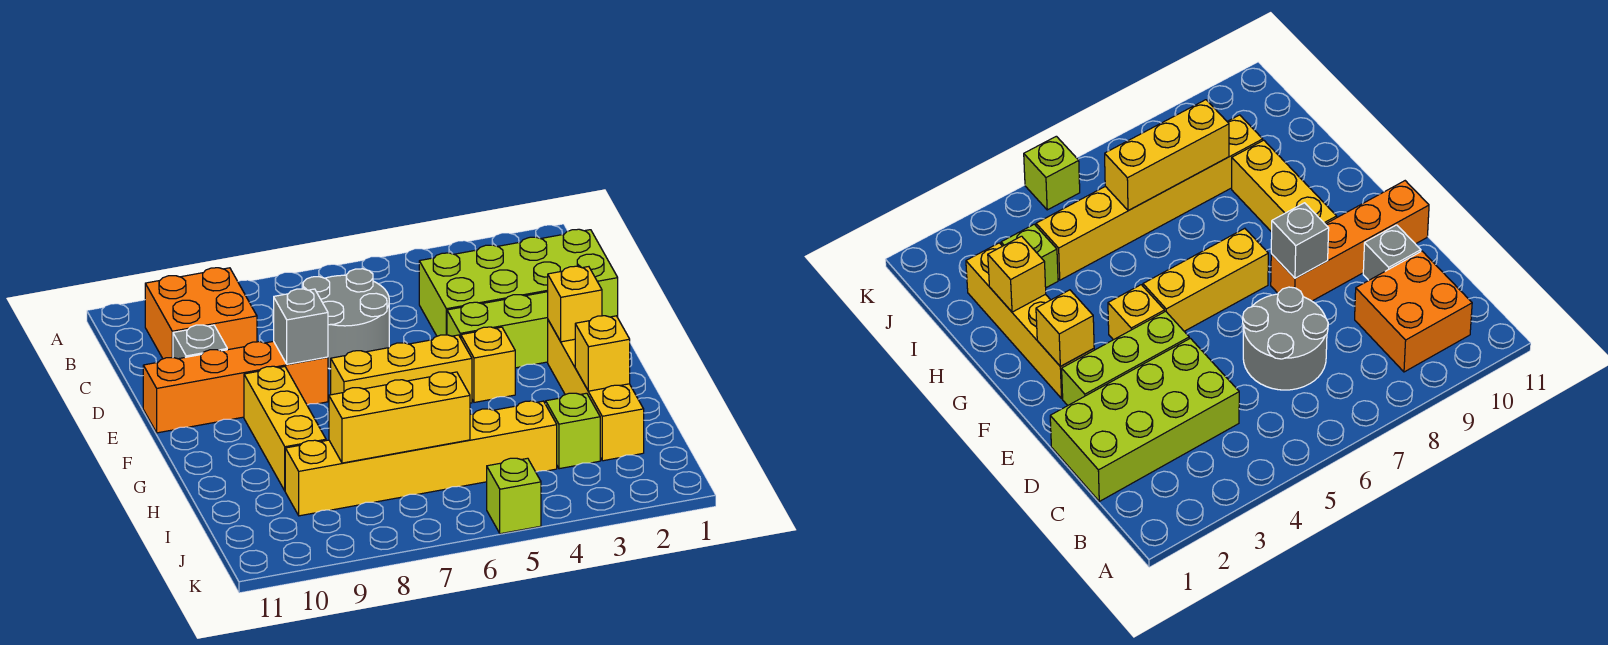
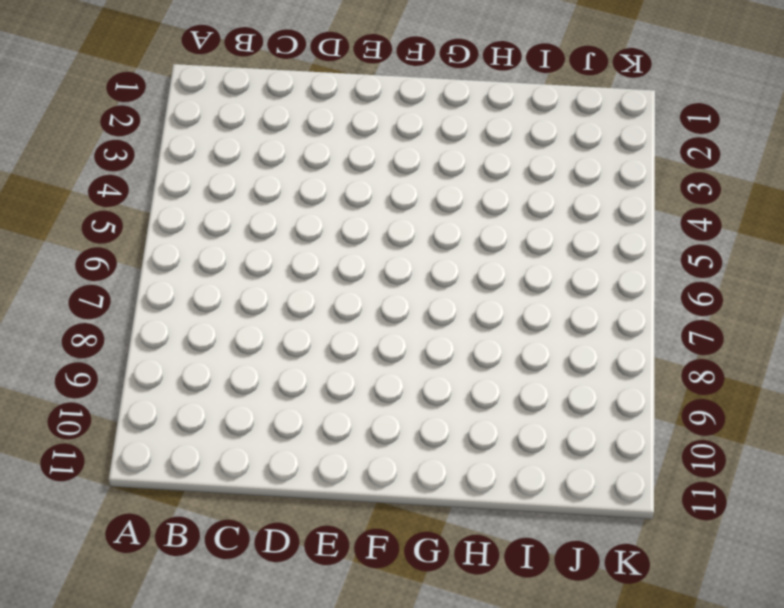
none -> orange brick B9:C10 level 1
none -> lime brick C1:D4 level 1
none -> grey round brick C6:D7 level 1

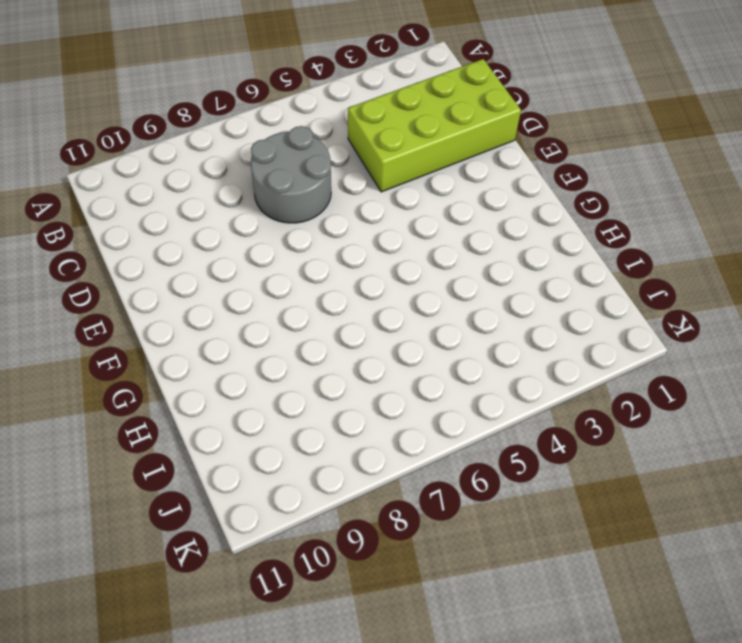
none -> orange brick B9:C10 level 1
none -> grey brick D10 level 1
none -> lime brick E2:E4 level 1

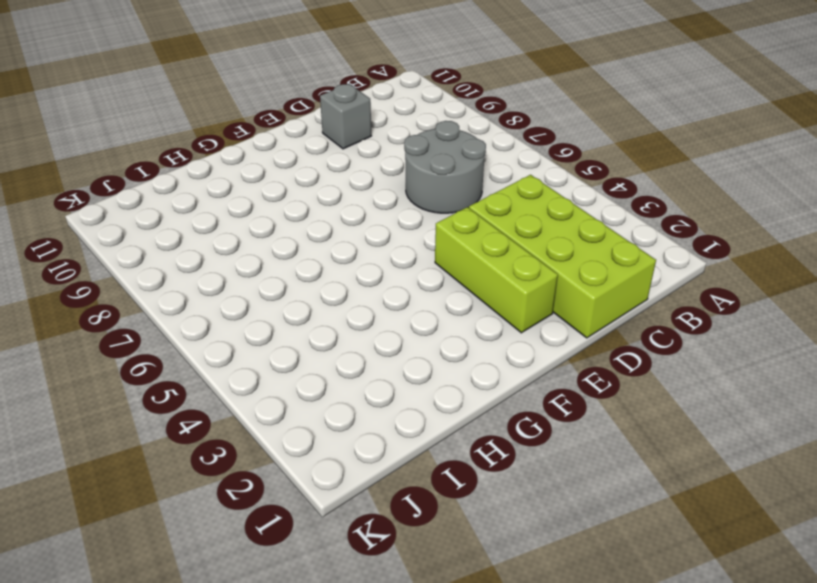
none -> orange brick B9:C10 level 1
none -> orange brick E8:E11 level 1
none -> yellow brick F2:I2 level 1

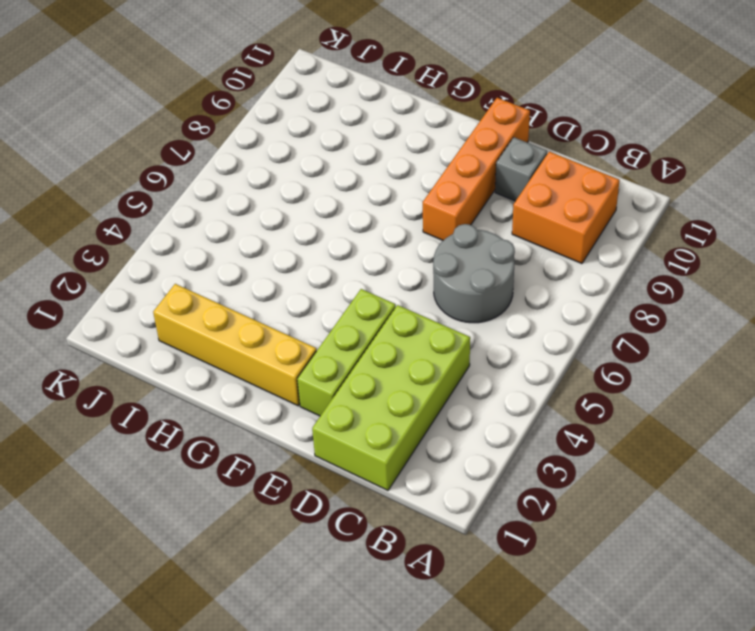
none -> yellow brick F4 level 1
none -> yellow brick F5:F7 level 1
none -> yellow brick F9:H9 level 1

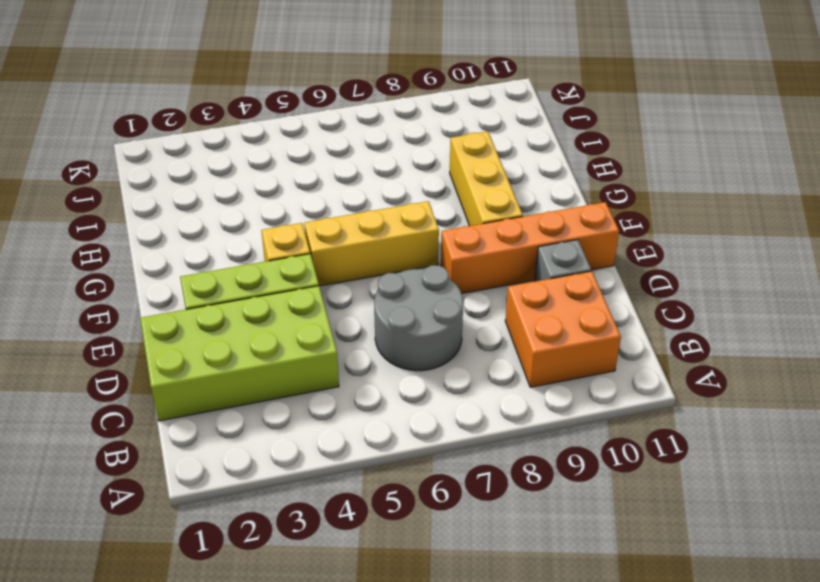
none -> yellow brick F2:I2 level 1
none -> lime brick I3 level 1
none -> yellow brick I4:I9 level 1

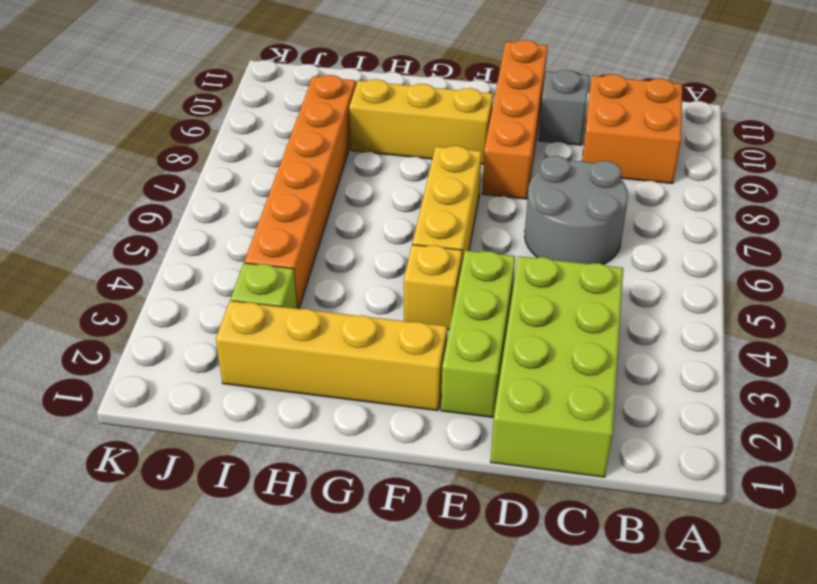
orange brick I4:I9 level 1 -> yellow brick I4:I9 level 1
none -> lime brick K5 level 1
none -> grey brick E8 level 2
none -> yellow brick F2 level 2

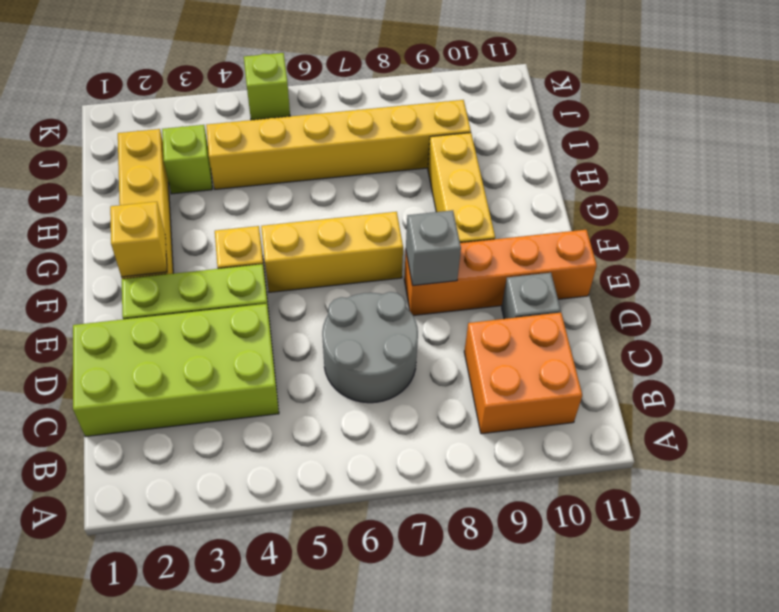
none -> yellow brick H2 level 2
none -> yellow brick I6:I8 level 2

